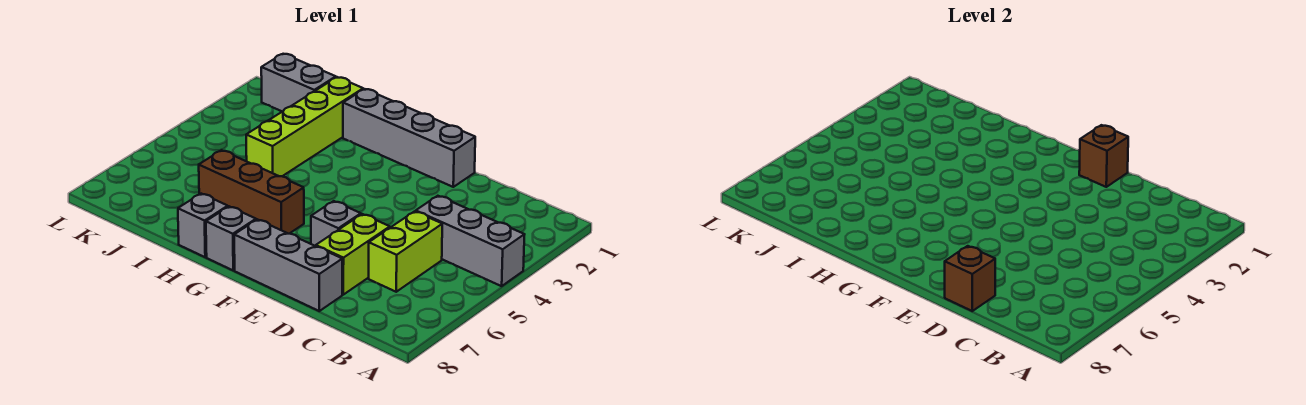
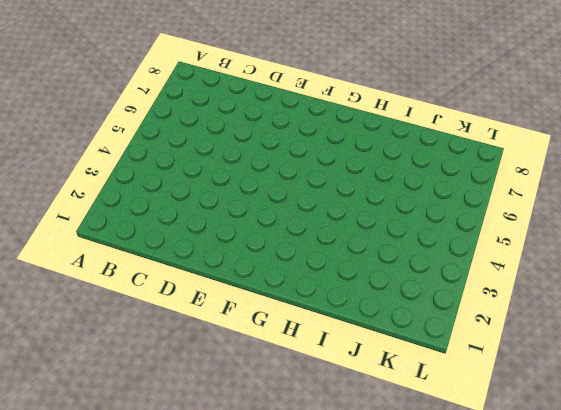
none -> grey brick A4:C4 level 1
none -> lime brick C5:C6 level 1
none -> lime brick D6:D7 level 1

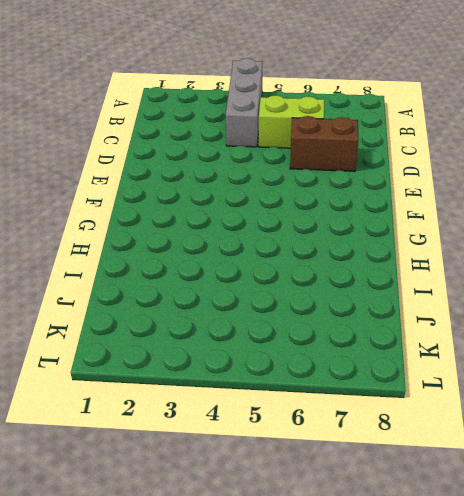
brown brick D6:D7 level 1 -> lime brick D6:D7 level 1
none -> grey brick D8:F8 level 1
none -> grey brick E1:H1 level 1
none -> grey brick E6 level 1

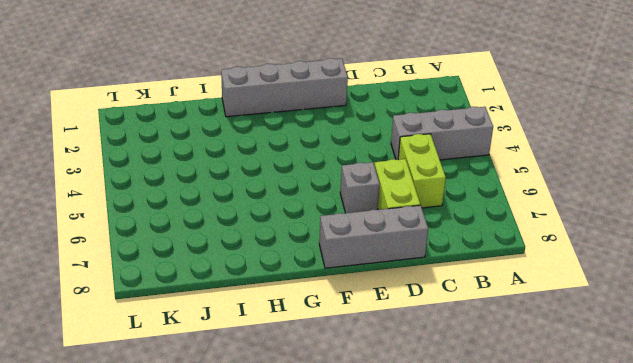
none -> brown brick G6:I6 level 1
none -> grey brick G8 level 1
none -> grey brick H8 level 1

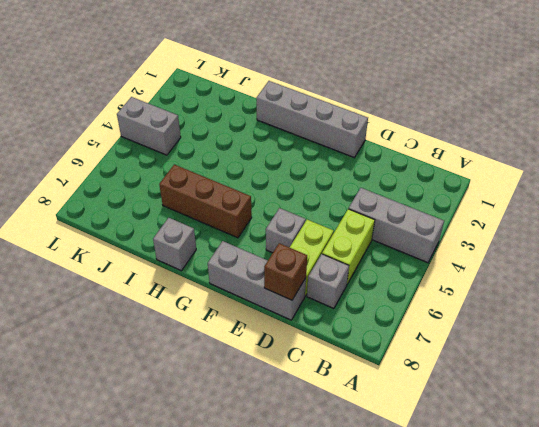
grey brick C7 level 1 -> grey brick G8 level 1
grey brick K4:L4 level 1 -> grey brick J1:K1 level 1
none -> lime brick I1:I4 level 1
none -> brown brick E1 level 2

